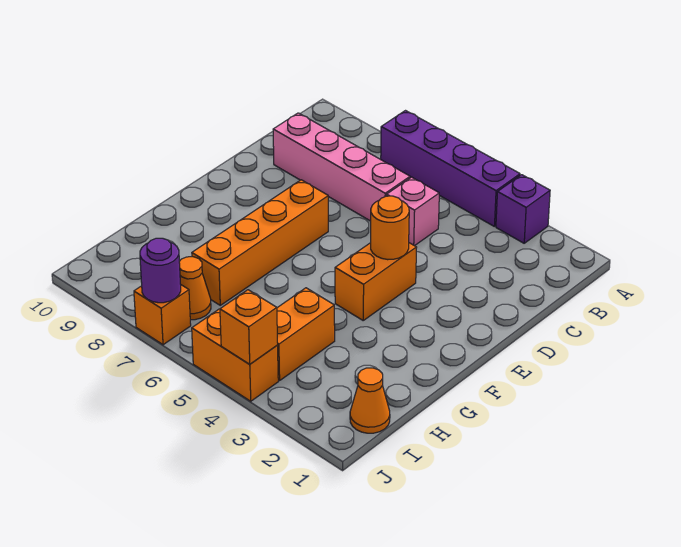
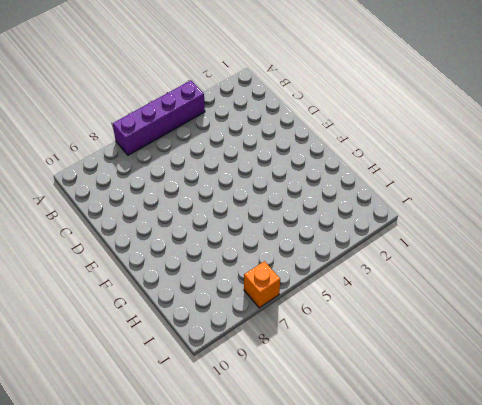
none -> purple brick A3 level 1
none -> pink brick C5 level 1
none -> pink brick C6:C9 level 1

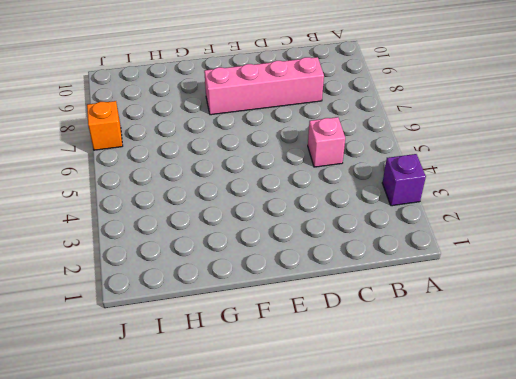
pink brick C8:F8 level 1 -> pink brick C6:C9 level 1
none -> purple brick A4:A7 level 1
none -> orange brick E4:F4 level 1
none -> orange brick E7:H7 level 1

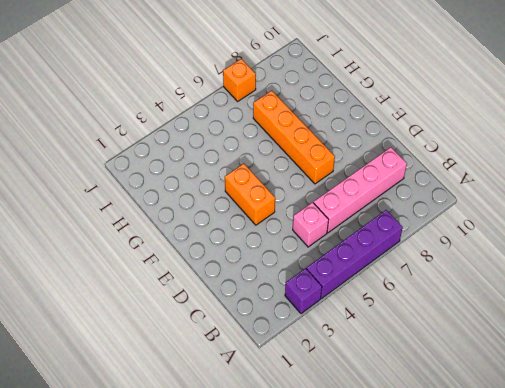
none -> orange brick H4:I4 level 1
none -> orange cone I1 level 1
none -> orange cone I7 level 1

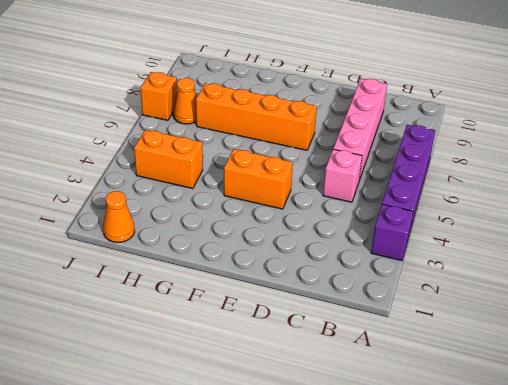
none -> orange brick J4:J5 level 1
none -> orange round brick E4 level 2
none -> orange brick J4 level 2

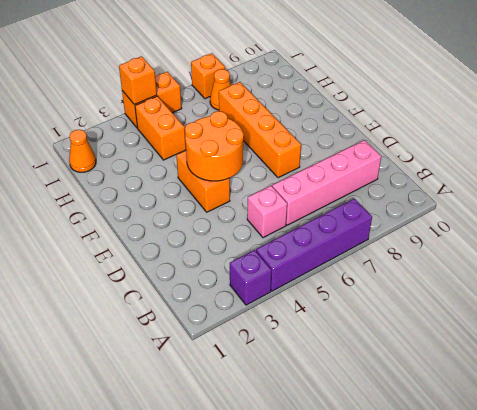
orange round brick E4:F5 level 2 -> orange round brick E4 level 2
none -> purple round brick J7 level 2

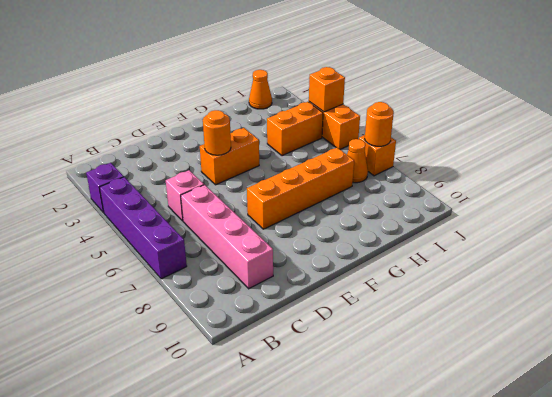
orange round brick J7 level 2 -> purple round brick J7 level 2

